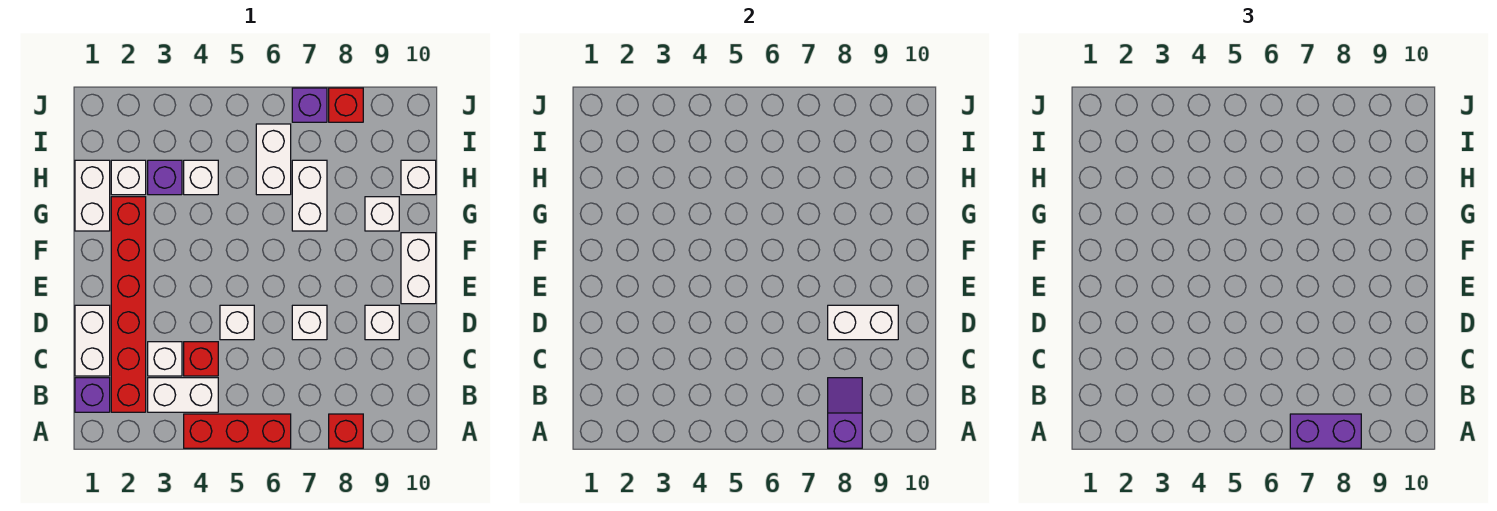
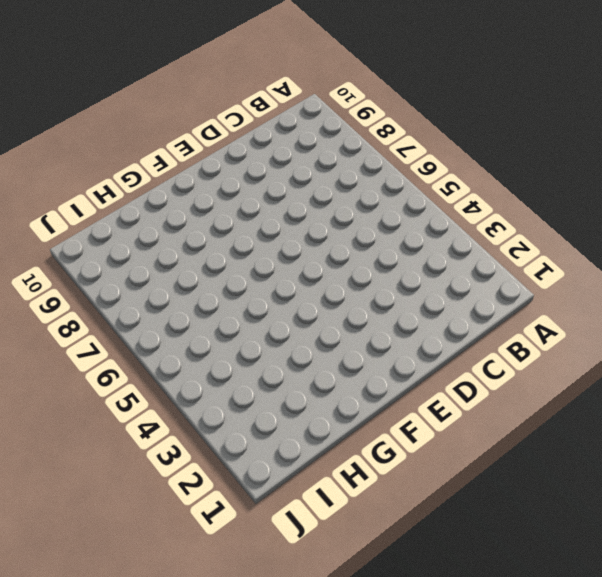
none -> red brick A4:A6 level 1
none -> red brick A8 level 1
none -> purple brick B1 level 1

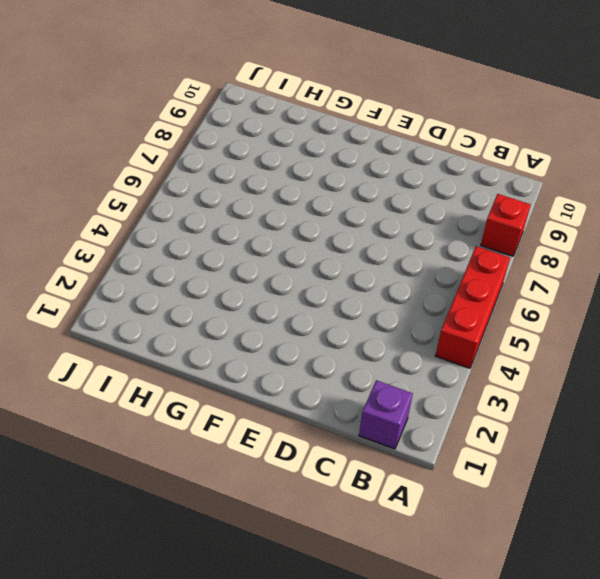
none -> red brick B2:G2 level 1
none -> white brick B3:B4 level 1
none -> white brick C1:D1 level 1

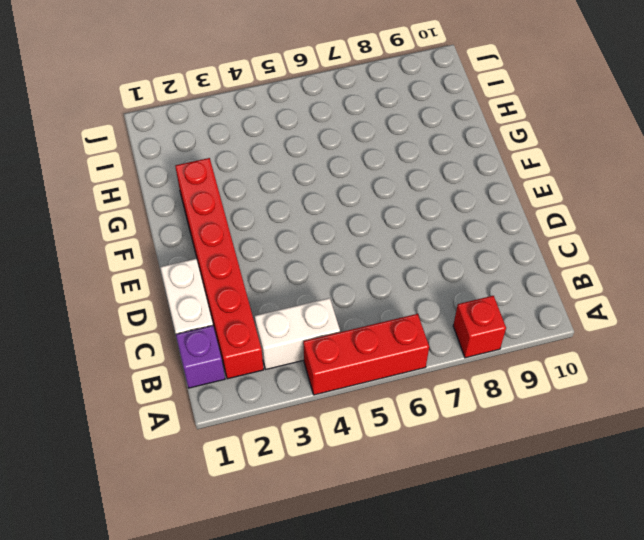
none -> white brick C3 level 1
none -> red brick C4 level 1
none -> white brick D5 level 1

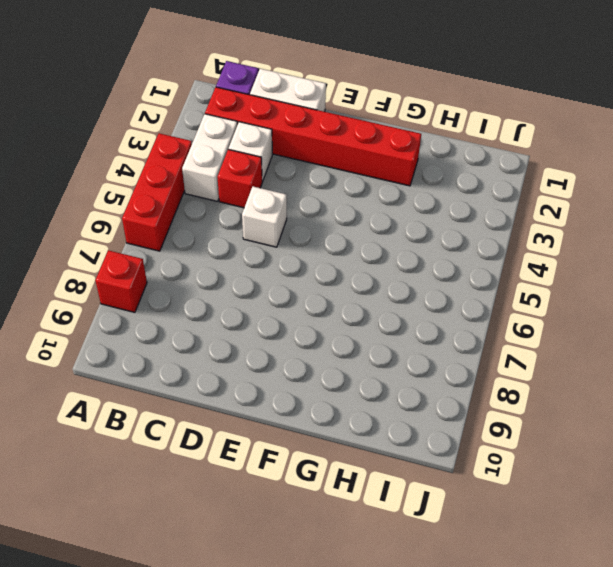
none -> white brick D7 level 1
none -> white brick D9 level 1
none -> white brick E10:F10 level 1

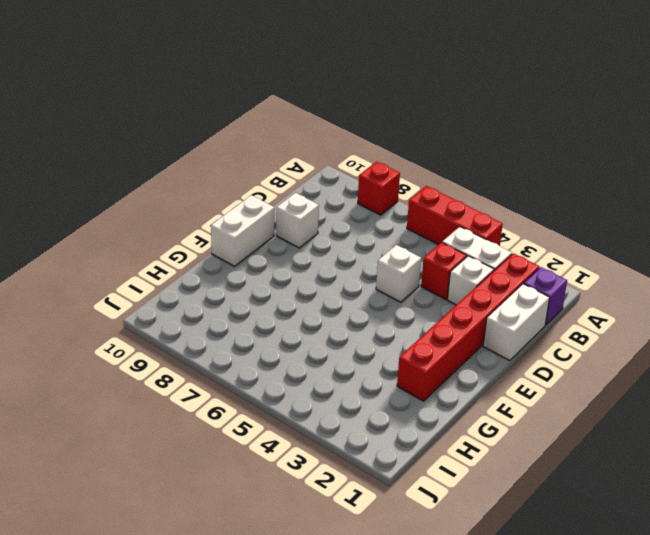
none -> white brick D7 level 1
none -> white brick G1:H1 level 1
none -> white brick G7:H7 level 1

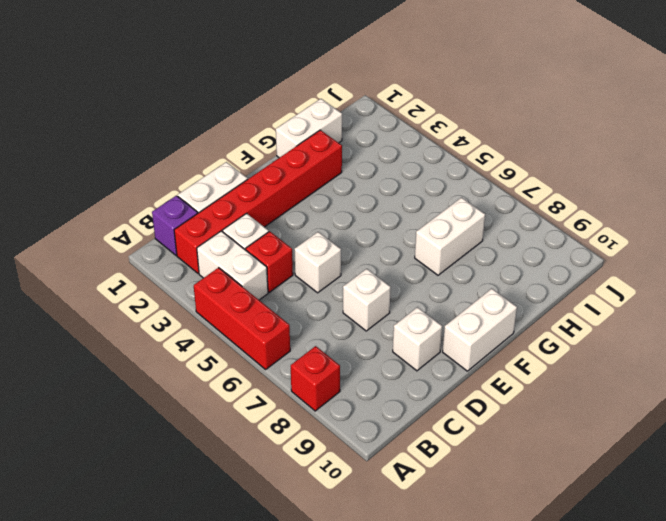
none -> white brick G9 level 1
none -> white brick H2 level 1
none -> purple brick H3 level 1

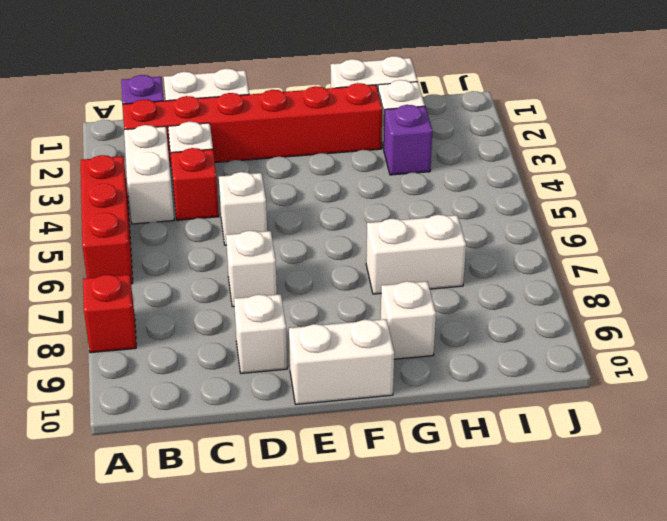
none -> white brick H4 level 1
none -> white brick H6:I6 level 1
none -> white brick H10 level 1

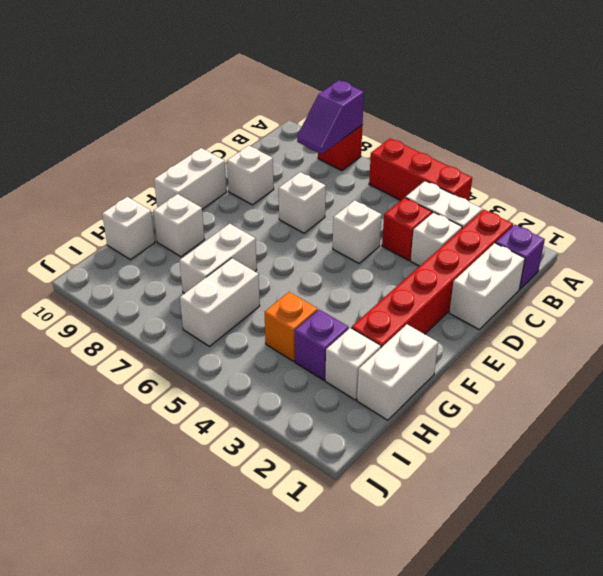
orange brick H4 level 1 -> white brick H4 level 1
none -> purple brick J7 level 1
none -> red brick J8 level 1
none -> white brick D8:D9 level 2

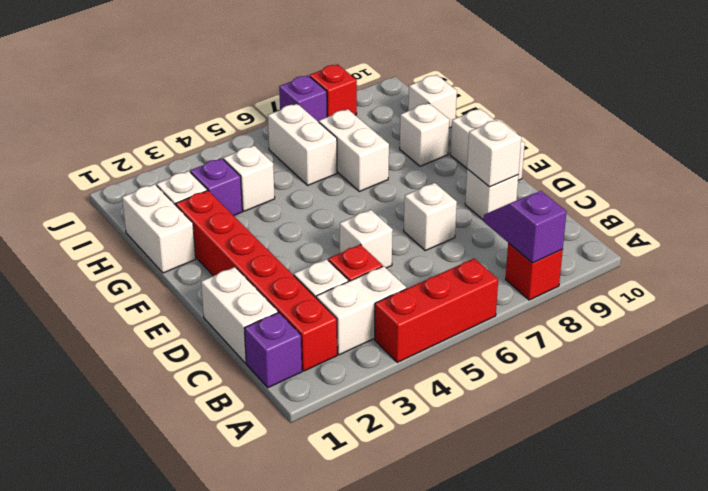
white brick D9 level 2 -> white brick D8:D9 level 2
none -> purple brick A7:A8 level 3

